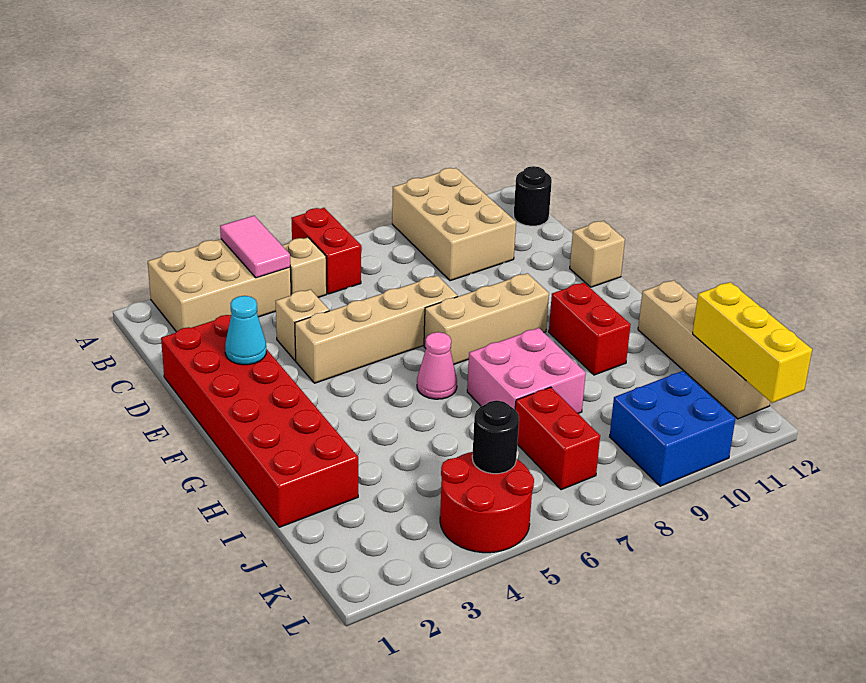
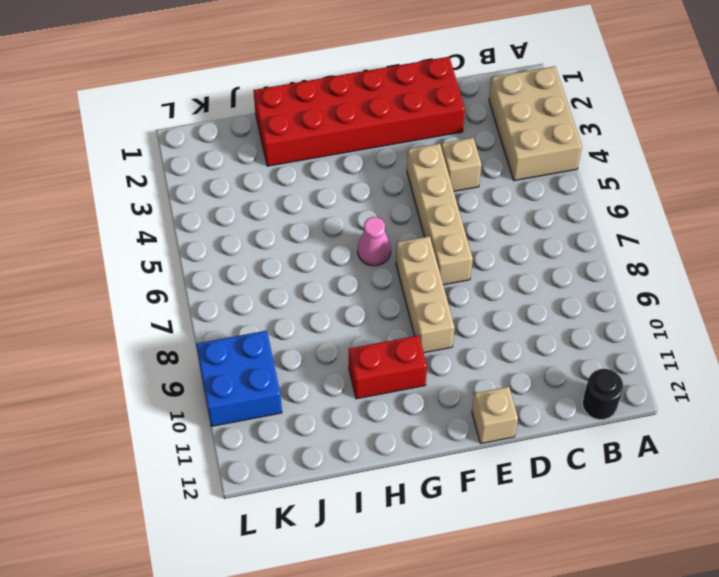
none -> red brick A6:B6 level 1
none -> tan brick A9:C10 level 1
none -> tan brick B5 level 1

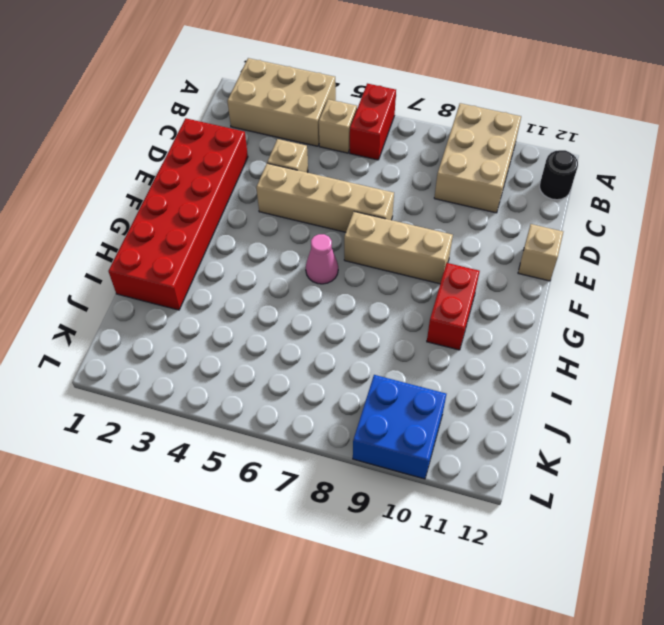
none -> pink brick H7:I8 level 1
none -> tan brick H12:K12 level 1
none -> red brick J7:K7 level 1

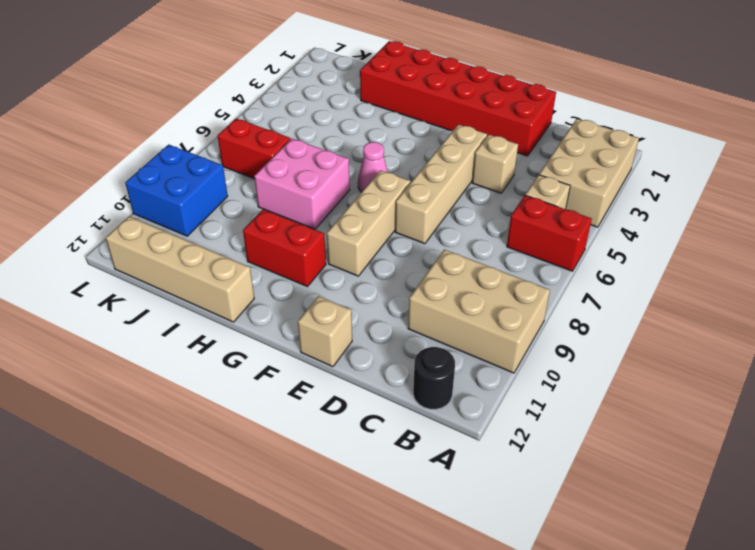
none -> red round brick K4:L5 level 1
none -> pink tile A4:B4 level 2
none -> cyan cone E2 level 2

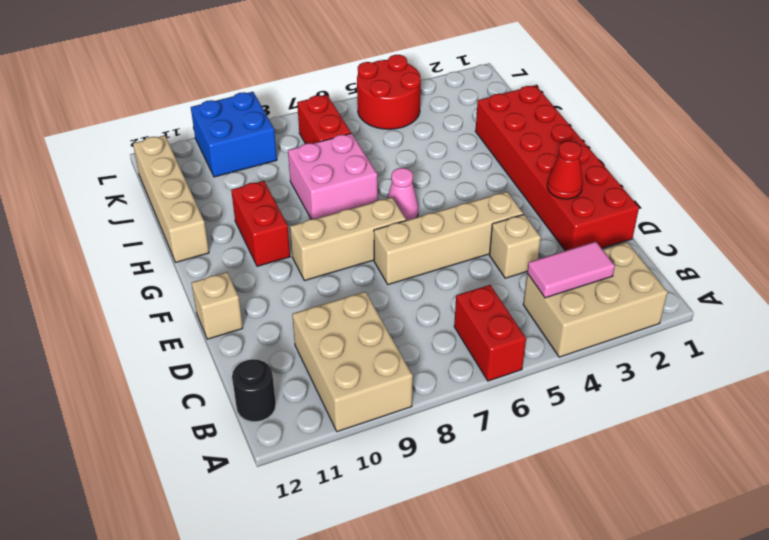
pink tile B3:B4 level 2 -> pink tile A4:B4 level 2
red cone E2 level 2 -> cyan cone E2 level 2
none -> tan brick B5 level 1
none -> yellow brick J12:L12 level 2
none -> black round brick K5 level 2

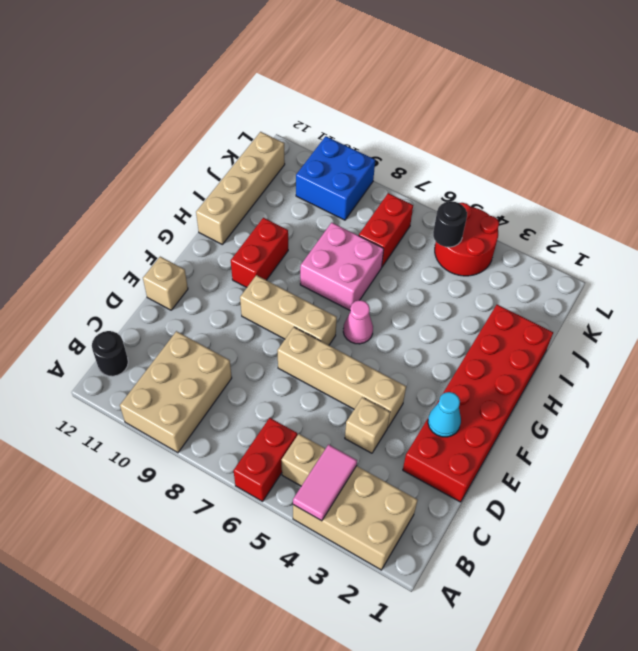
none -> yellow brick J12:L12 level 2

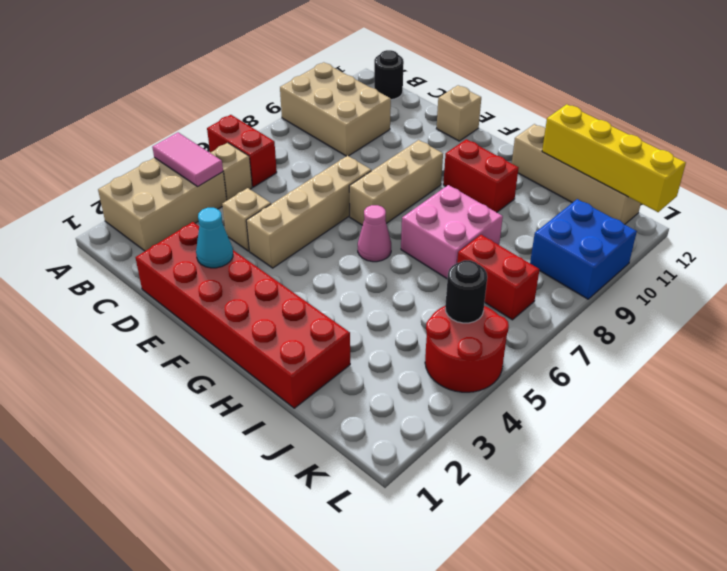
yellow brick I12:L12 level 2 -> yellow brick J12:L12 level 2

